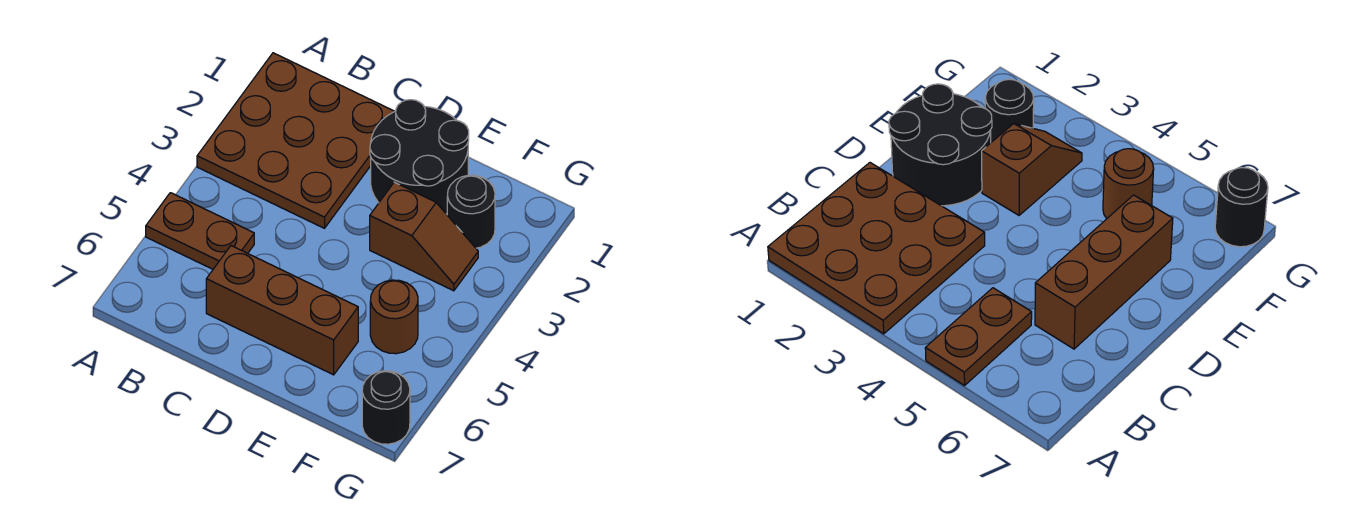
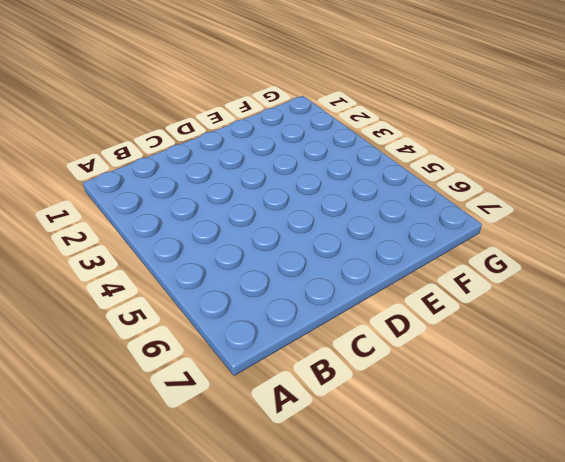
none -> brown plate A1:C3 level 1
none -> brown plate A5:B5 level 1

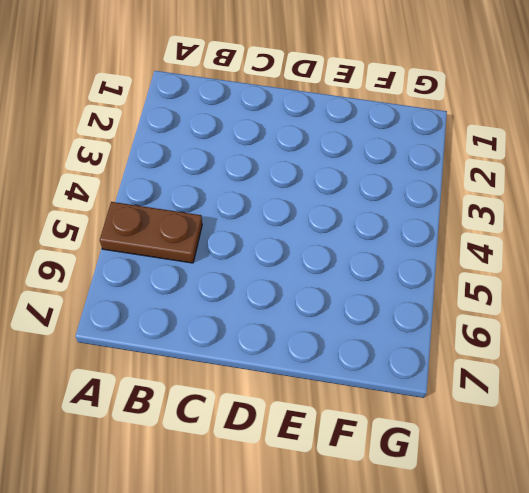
none -> brown plate A1:C3 level 1
none -> brown brick C6:E6 level 1

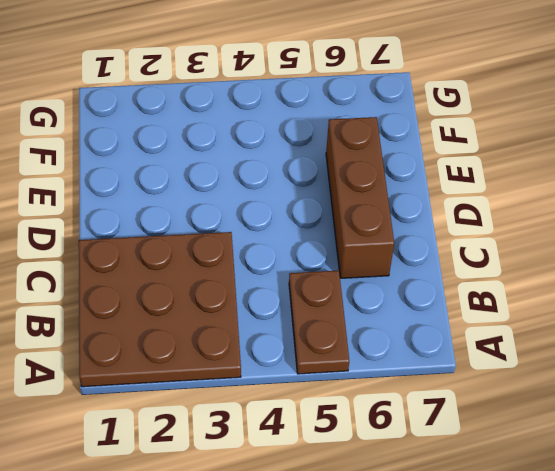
none -> black round brick D1:E2 level 1
none -> brown slope E3:F3 level 1 top E

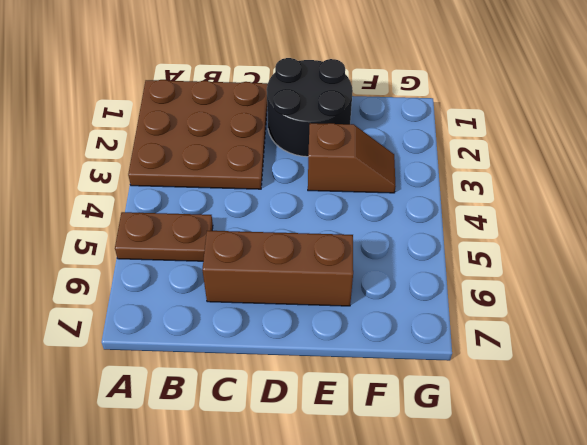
none -> black round brick F2 level 1
none -> brown round brick F5 level 1

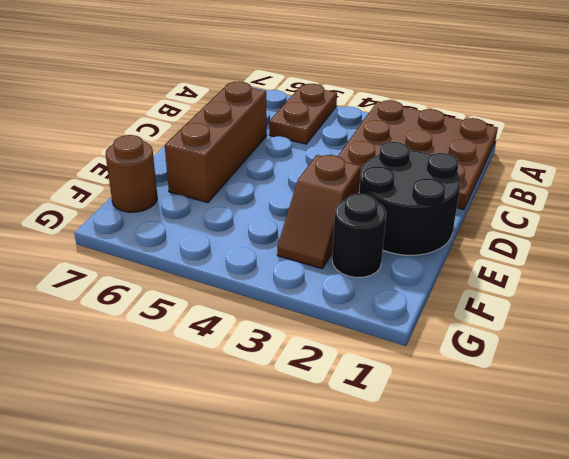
brown round brick F7 level 1 -> brown round brick F5 level 1
none -> black round brick G7 level 1

